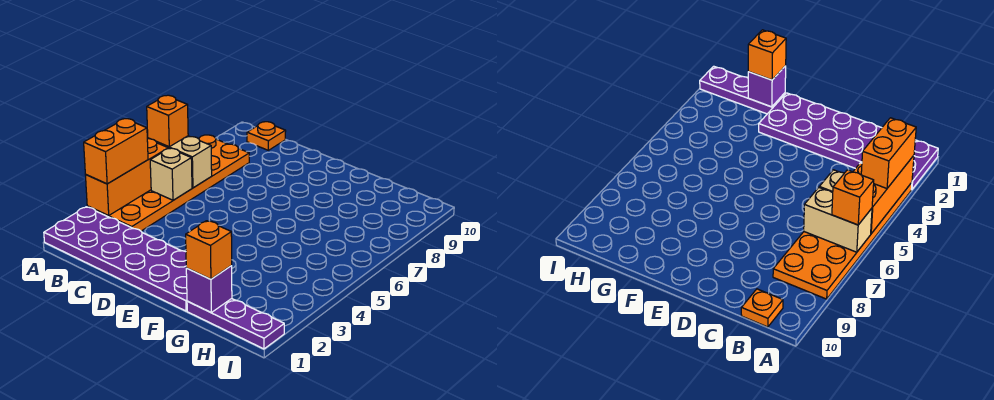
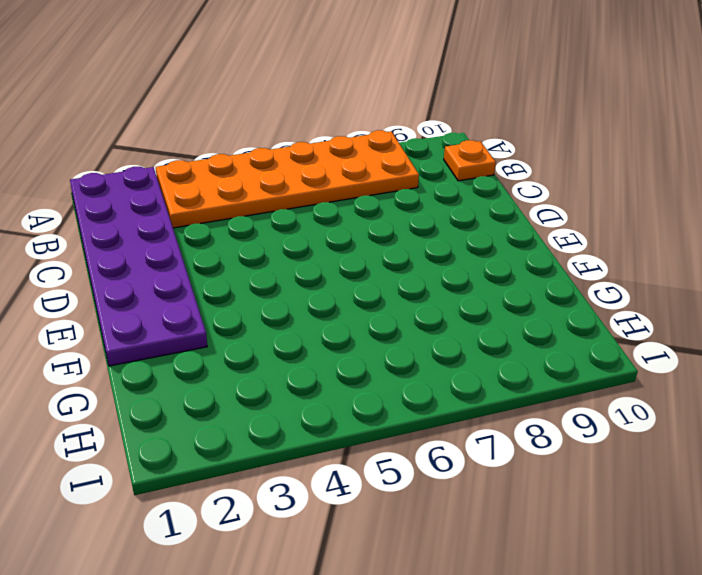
none -> purple plate G1:I1 level 1
none -> orange brick A3:A5 level 2

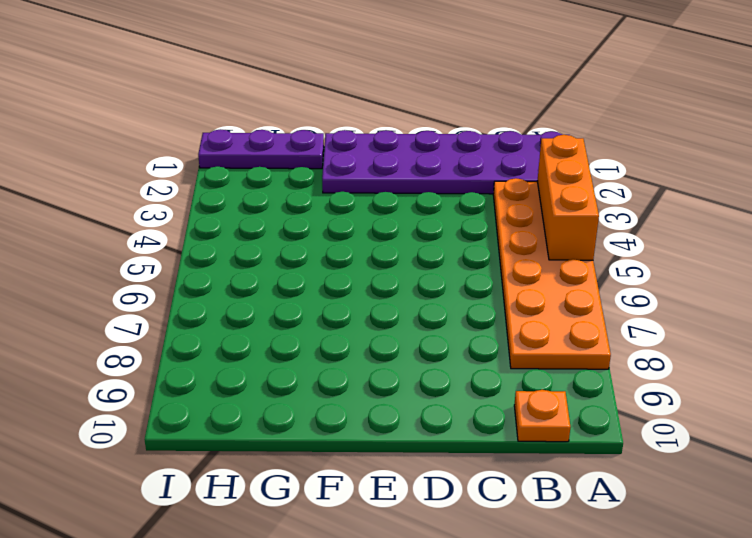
none -> tan brick A6:B6 level 2
none -> tan brick B5 level 2

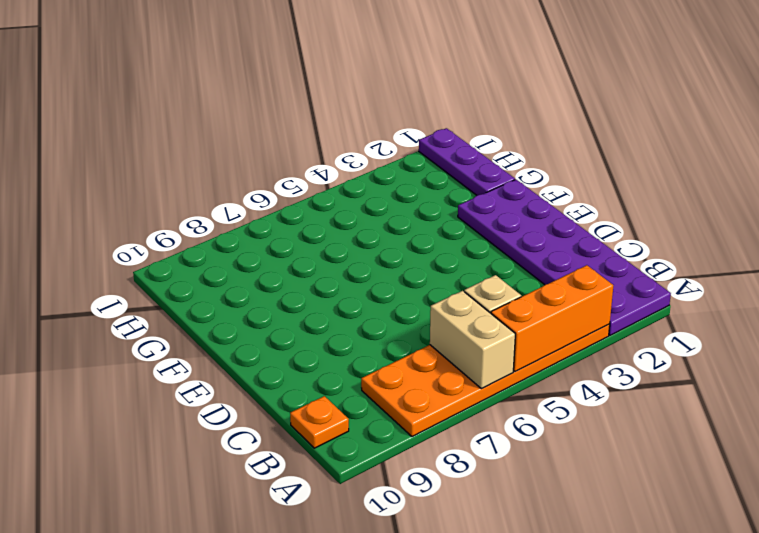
none -> purple brick G1 level 2
none -> orange brick A3:A4 level 3

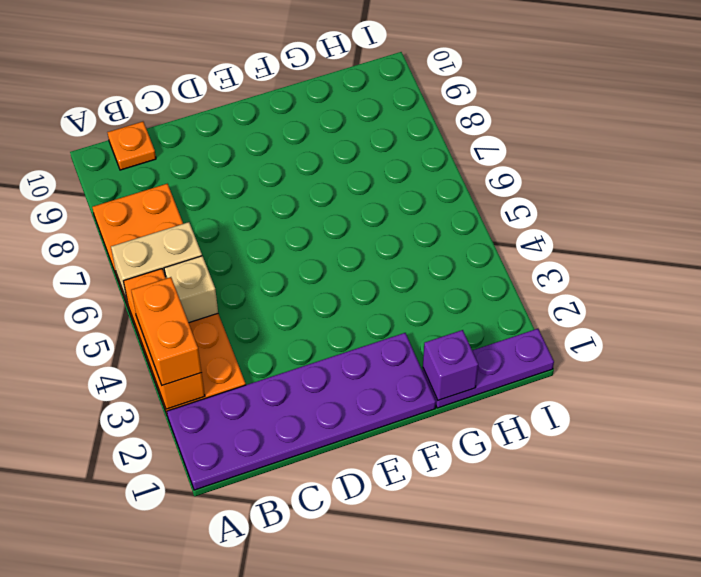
none -> orange brick A6 level 3
none -> orange brick G1 level 3

